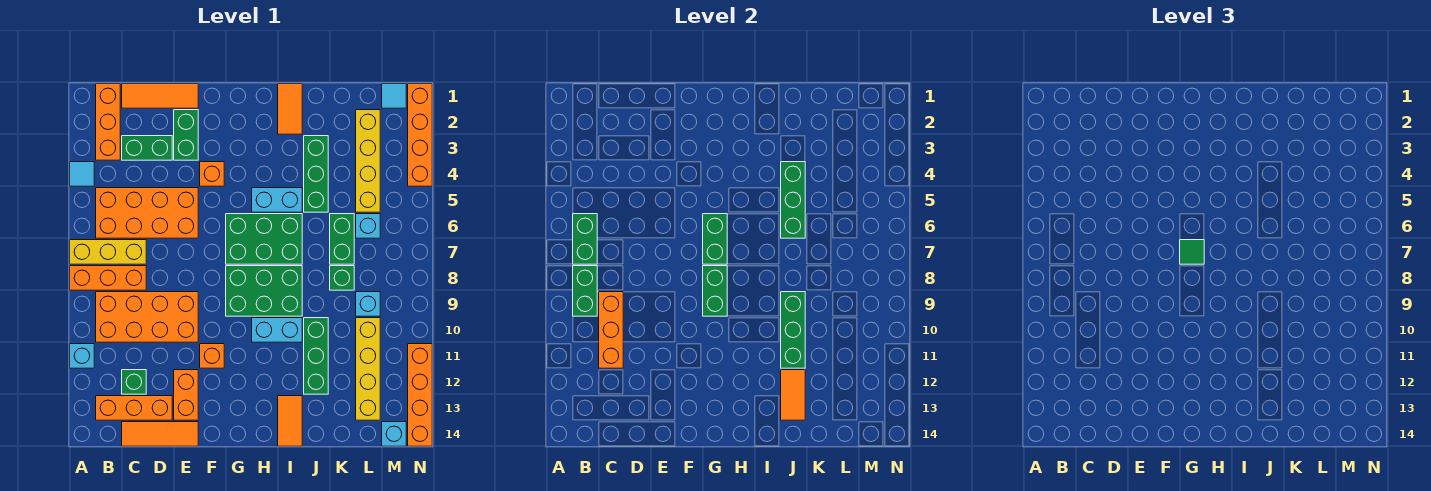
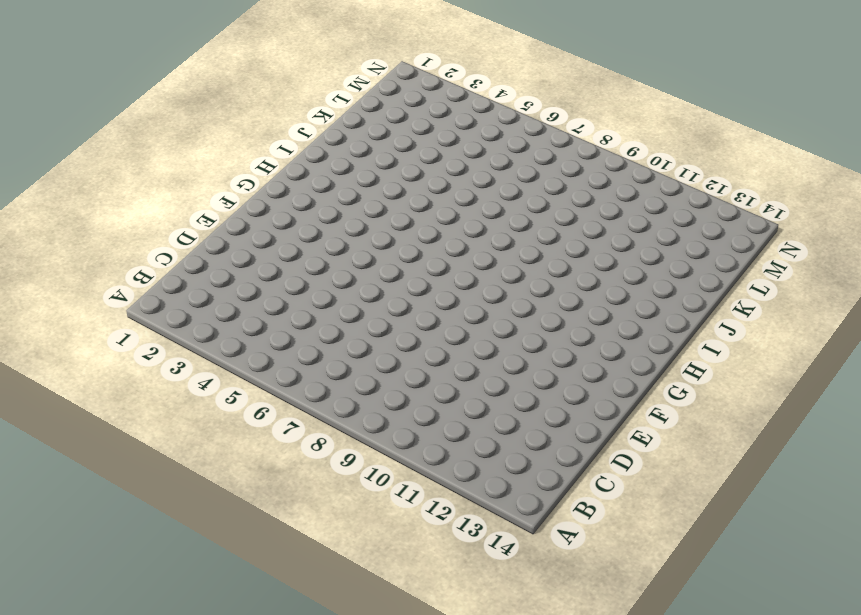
none -> cyan tile A4 level 1
none -> yellow brick A7:C7 level 1
none -> orange brick A8:C8 level 1
none -> cyan brick A11 level 1

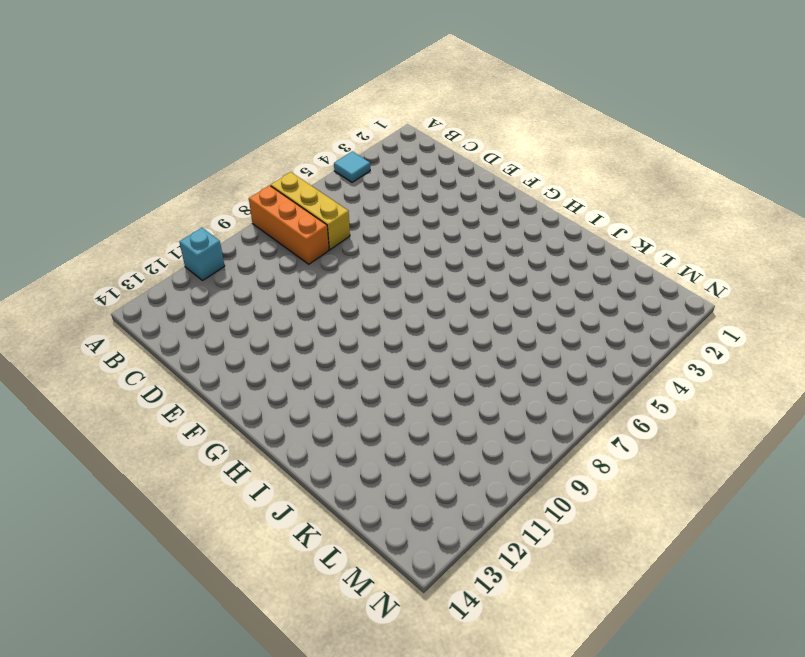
none -> orange brick B1:B3 level 1
none -> orange brick B5:E6 level 1
none -> orange brick B9:E10 level 1
none -> orange brick B13:D13 level 1

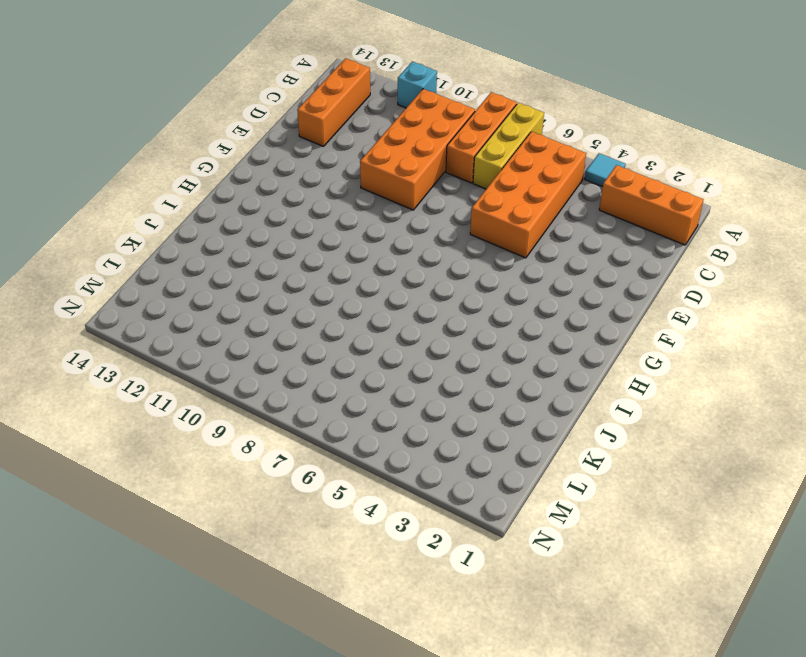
none -> orange tile C1:E1 level 1
none -> green brick C3:D3 level 1
none -> green brick C12 level 1
none -> orange tile C14:E14 level 1

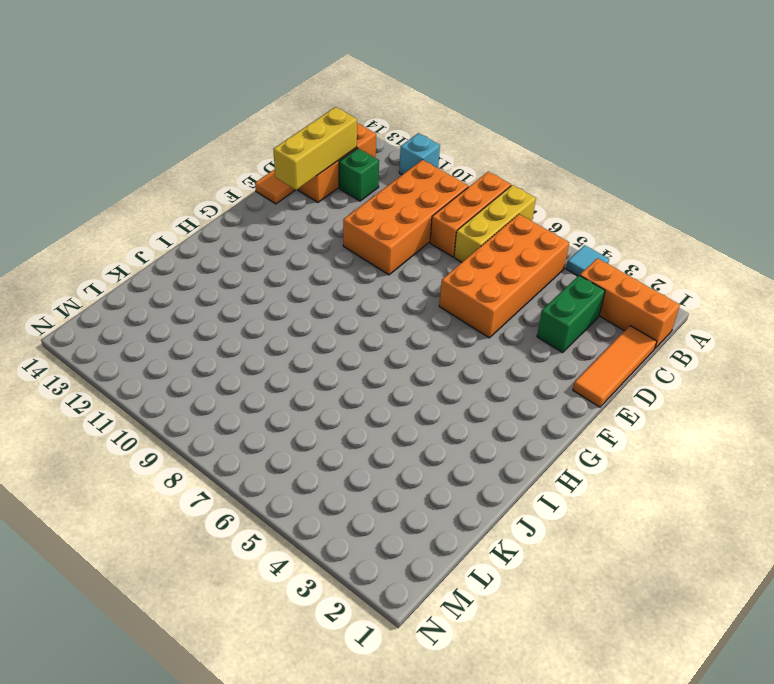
yellow brick C13:E13 level 2 -> none
none -> green brick E2:E3 level 1
none -> orange brick E12:E13 level 1
none -> orange brick F4 level 1
none -> orange brick F11 level 1

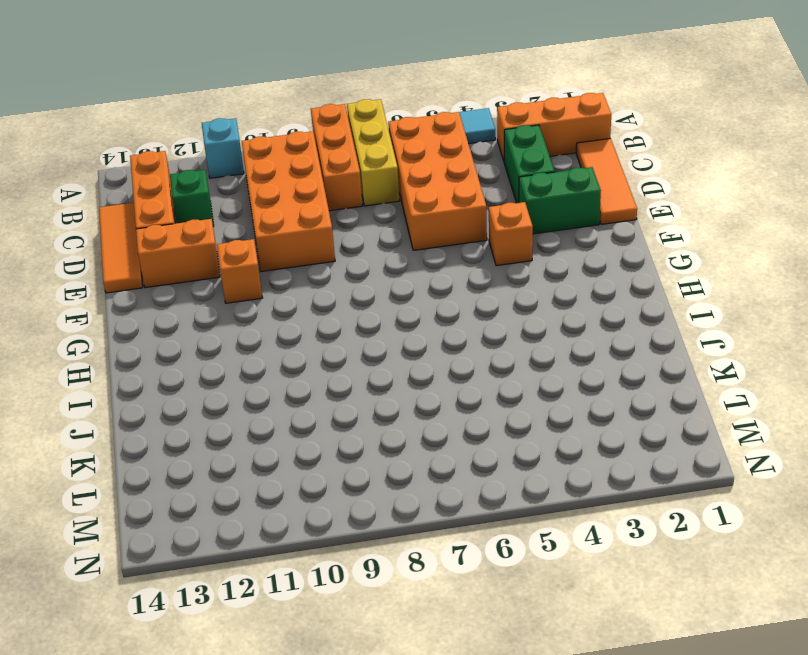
none -> green brick G6:I7 level 1
none -> green brick G8:I9 level 1
none -> cyan brick H5:I5 level 1
none -> cyan brick H10:I10 level 1

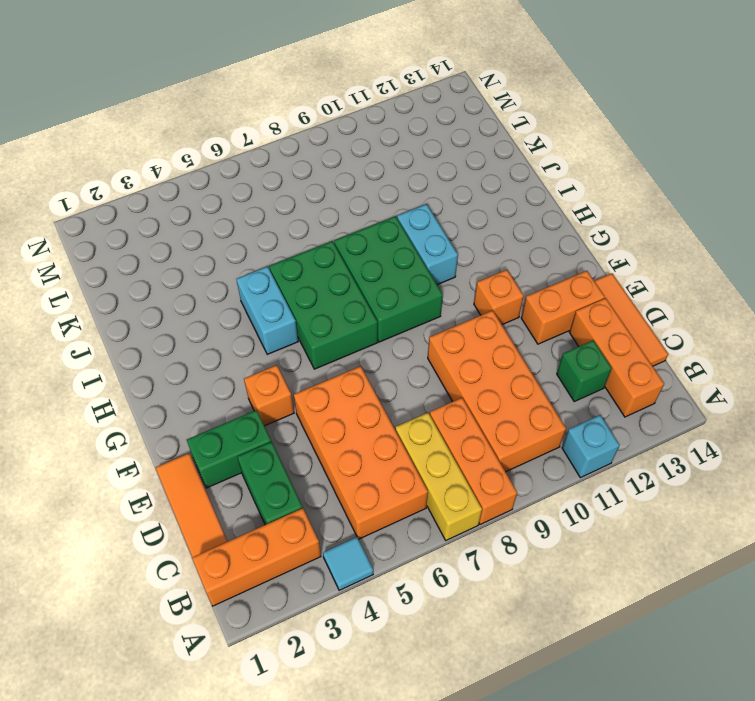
none -> orange tile I1:I2 level 1
none -> orange tile I13:I14 level 1
none -> green brick J3:J5 level 1
none -> green brick J10:J12 level 1

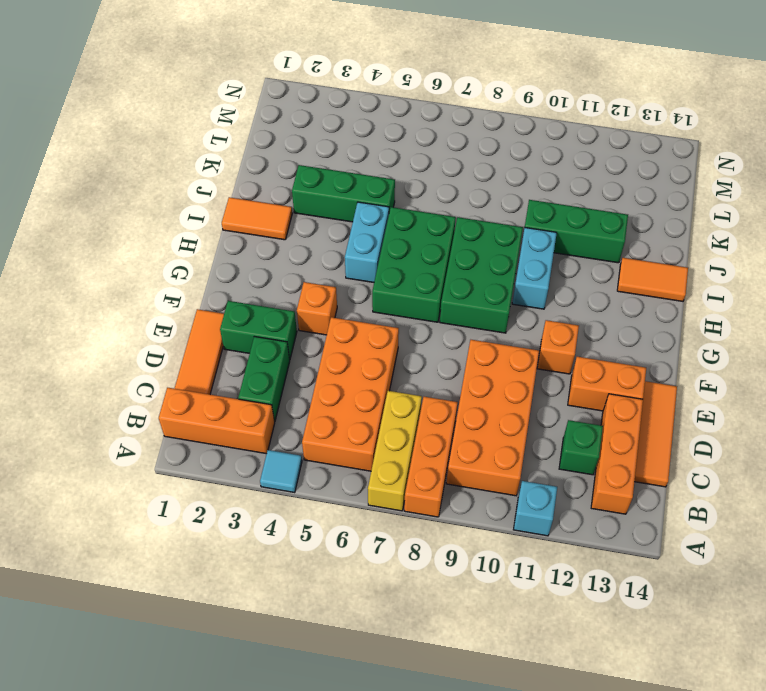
none -> green brick K6:K7 level 1
none -> green brick K8 level 1
none -> yellow brick L2:L5 level 1
none -> cyan brick L6 level 1

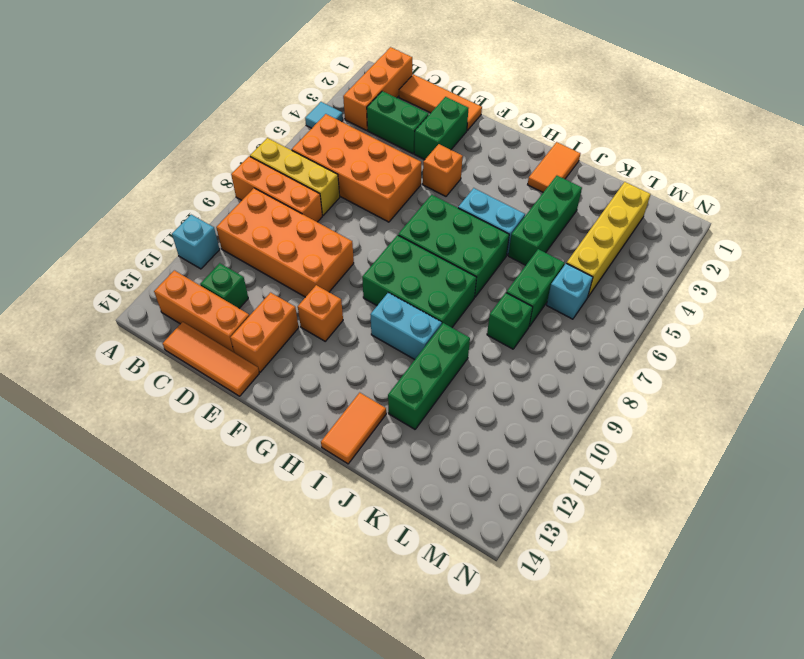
none -> cyan brick L9 level 1
none -> yellow brick L10:L13 level 1
none -> cyan tile M1 level 1
none -> cyan brick M14 level 1

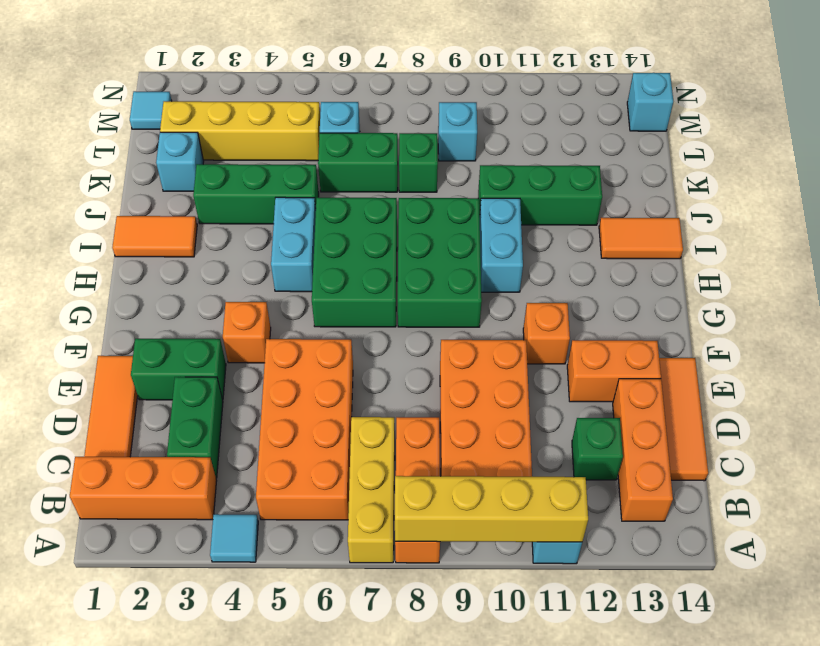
yellow brick A8:A11 level 2 -> yellow brick L10:L13 level 1
cyan brick K2 level 1 -> none
none -> orange brick N1:N4 level 1
none -> orange brick N11:N14 level 1
none -> green brick B6:B7 level 2
none -> green brick B8:B9 level 2

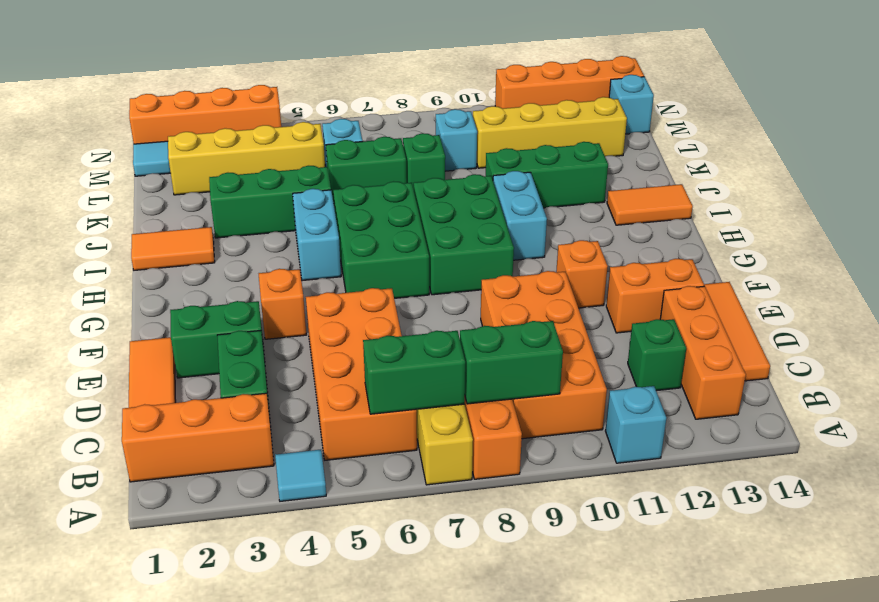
none -> orange brick C9:C11 level 2
none -> green brick G6:G7 level 2
none -> green brick G8:G9 level 2
none -> green brick J4:J6 level 2

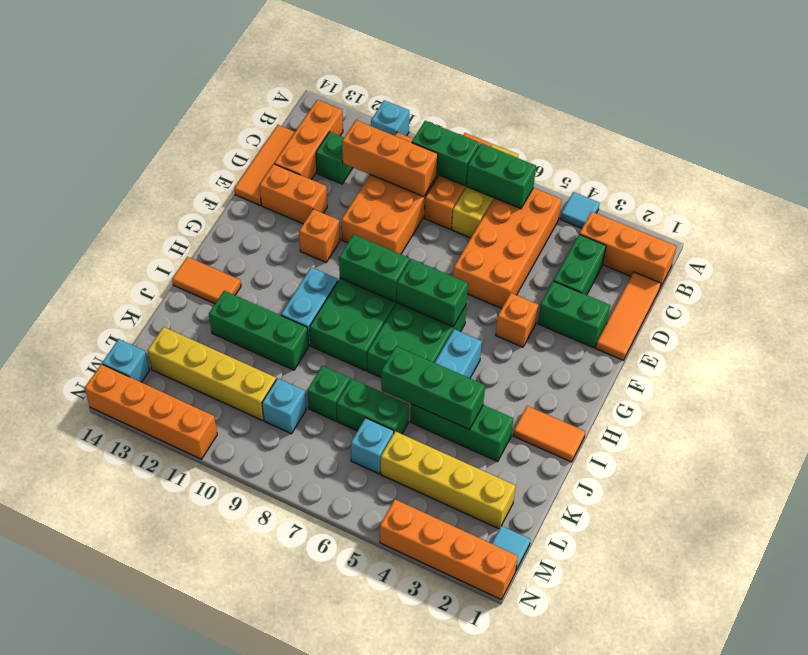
none -> green brick J9:J11 level 2
none -> orange tile J12:J13 level 2
none -> green tile G7 level 3

